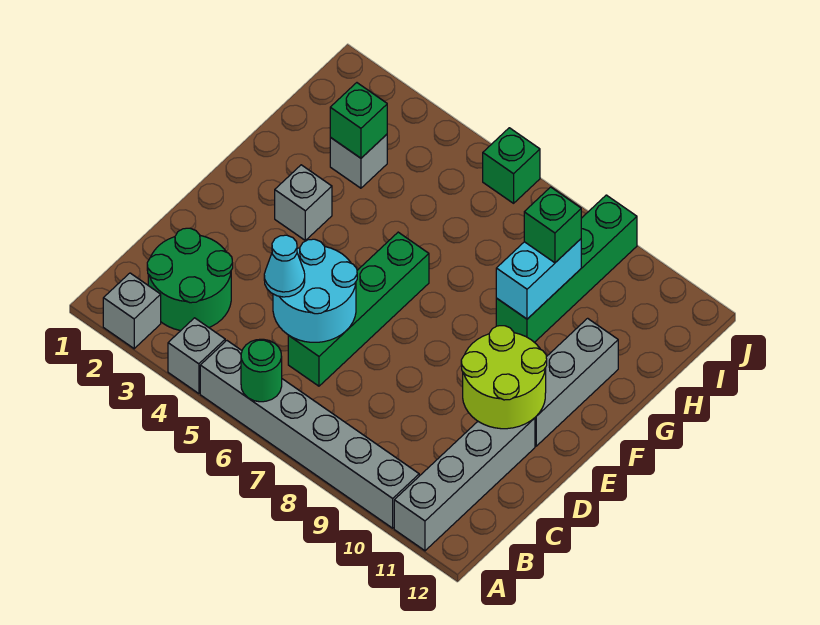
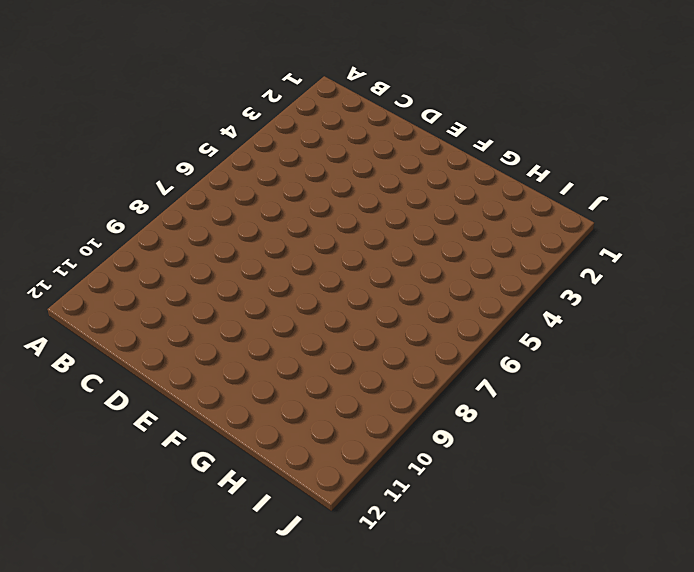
none -> grey brick A2 level 1
none -> grey brick A4 level 1
none -> grey brick A5:A10 level 1

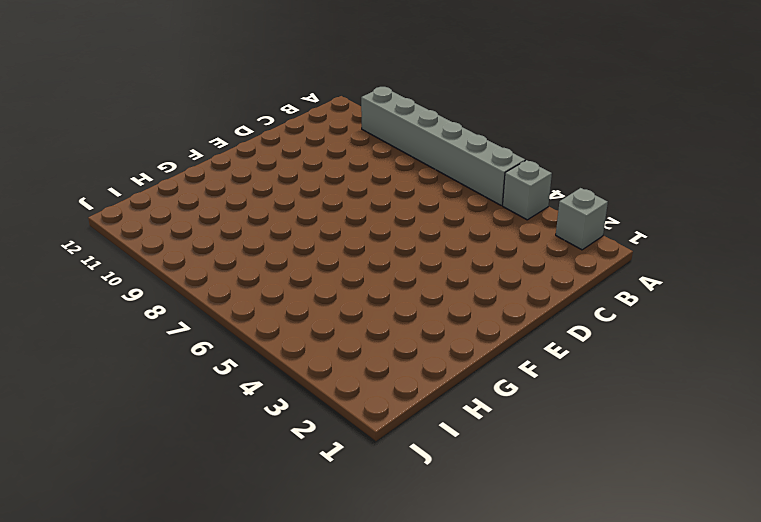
none -> grey brick A11:D11 level 1
none -> green round brick B2:C3 level 1
none -> green brick C6:F6 level 1

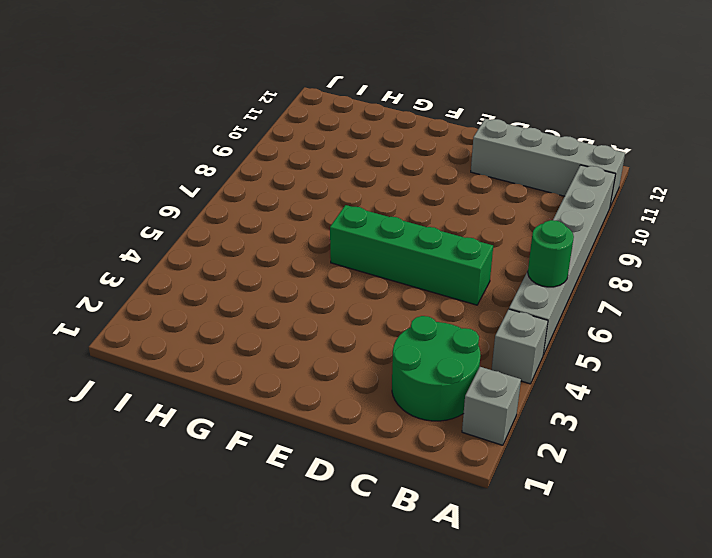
none -> grey brick E11:G11 level 1
none -> grey brick F3 level 1
none -> green brick G9:J9 level 1

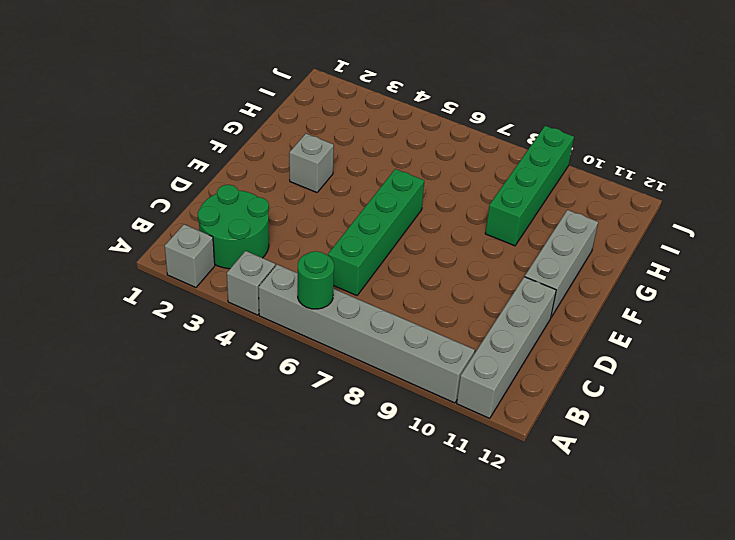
none -> grey brick H3 level 1
none -> green brick J6 level 1
none -> cyan round brick C5:D6 level 2

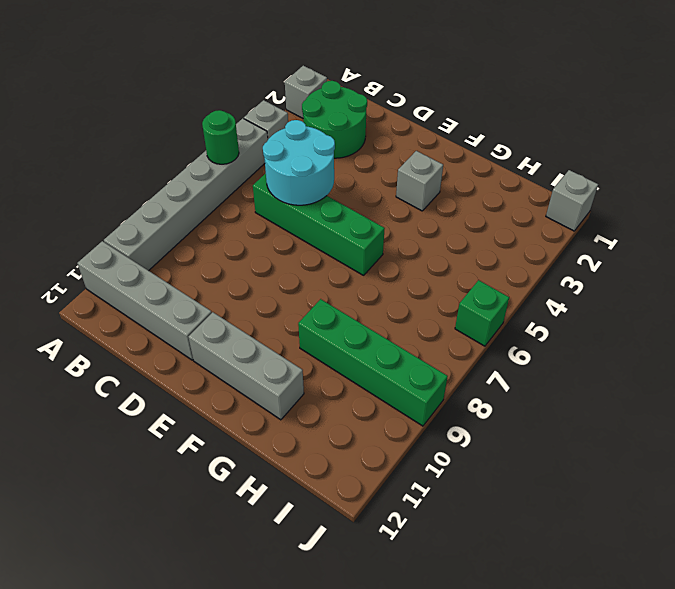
grey brick J1 level 1 -> grey brick H3 level 1
none -> lime round brick D10:E11 level 2
none -> cyan brick G9:H9 level 2
none -> green brick H3 level 2

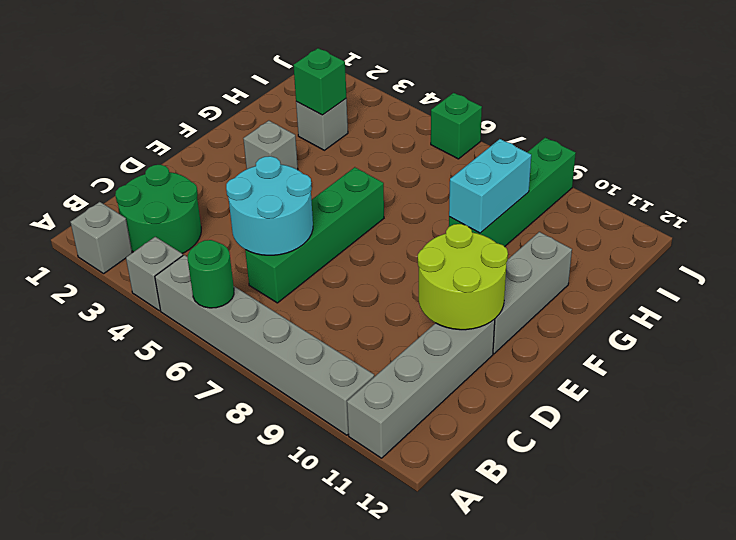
none -> cyan cone C5 level 3
none -> green brick H9 level 3

